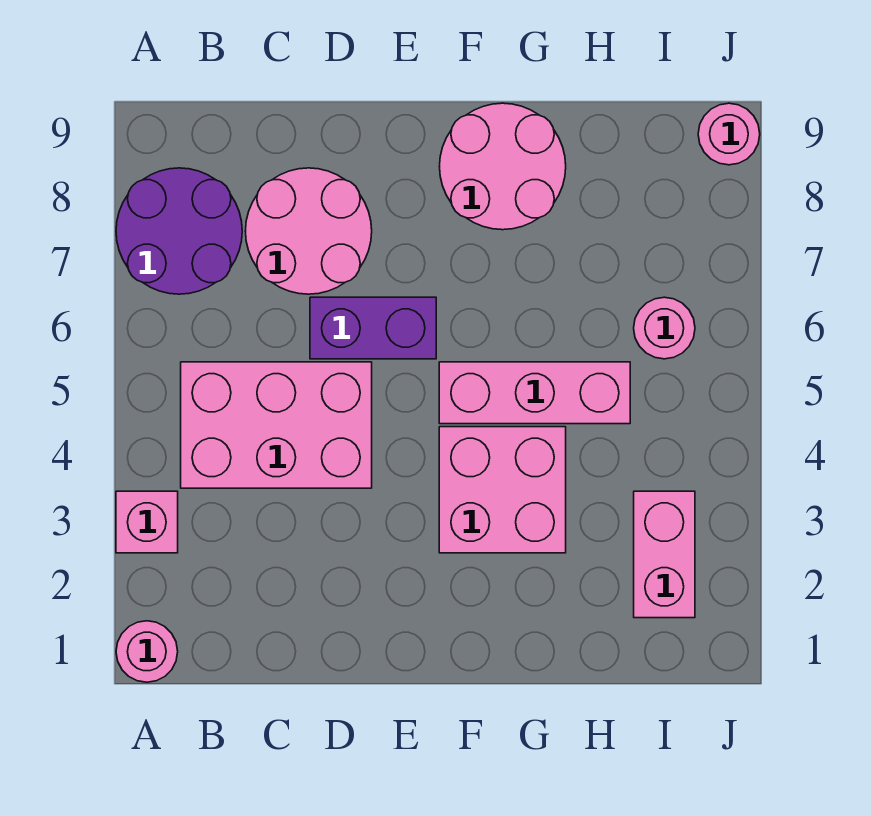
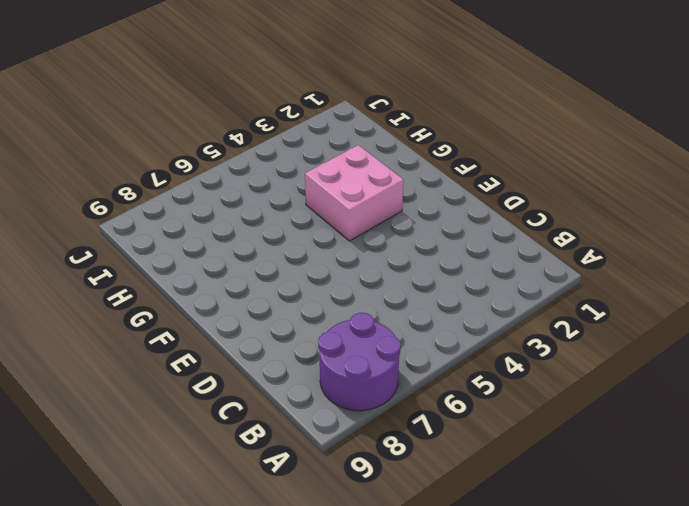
none -> pink round brick A1 level 1
none -> pink brick A3 level 1
none -> pink brick B4:D5 level 1

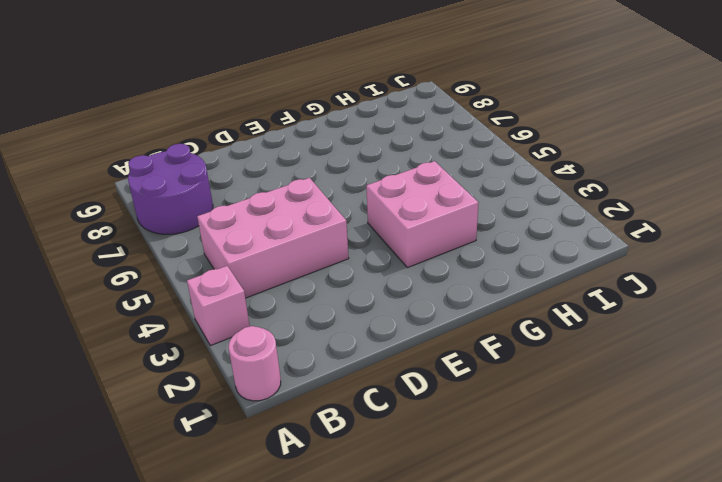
none -> pink round brick C7:D8 level 1
none -> purple brick D6:E6 level 1
none -> pink brick F5:H5 level 1

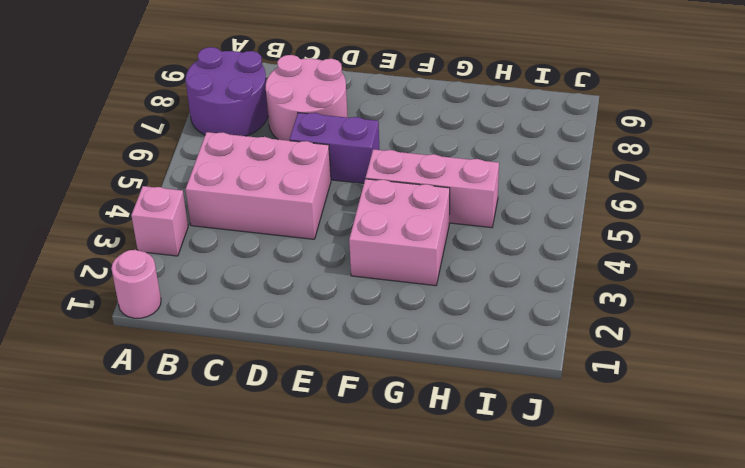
none -> pink round brick F8:G9 level 1
none -> pink brick I2:I3 level 1
none -> pink round brick I6 level 1

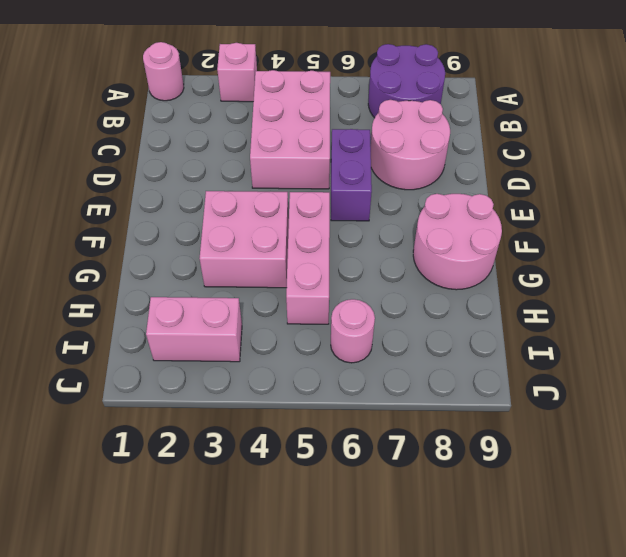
none -> pink round brick J9 level 1

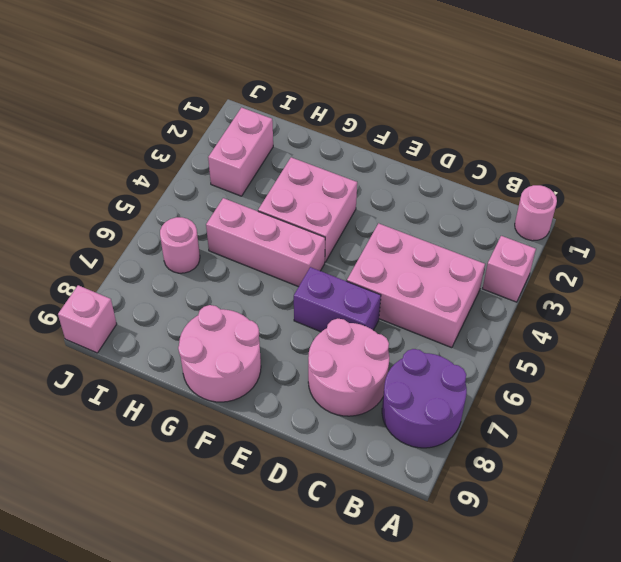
pink brick J9 level 1 -> pink round brick J9 level 1

